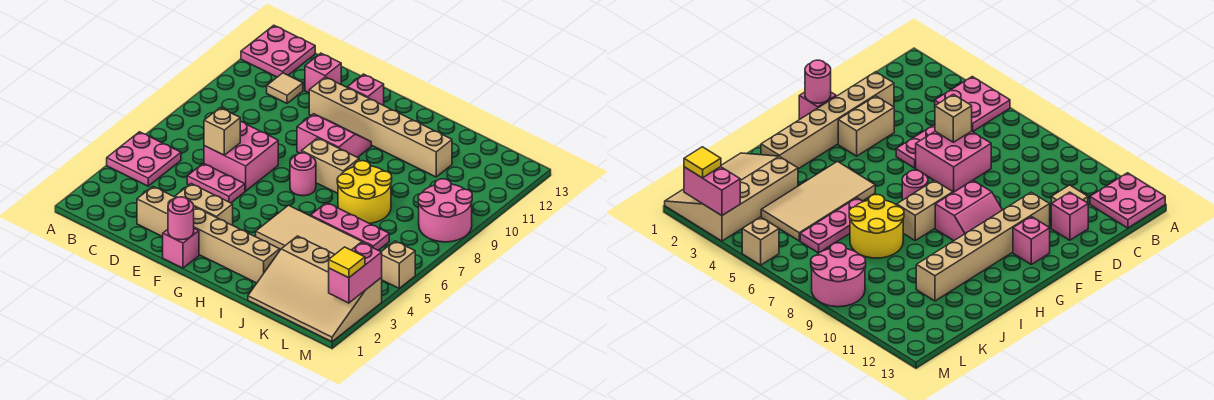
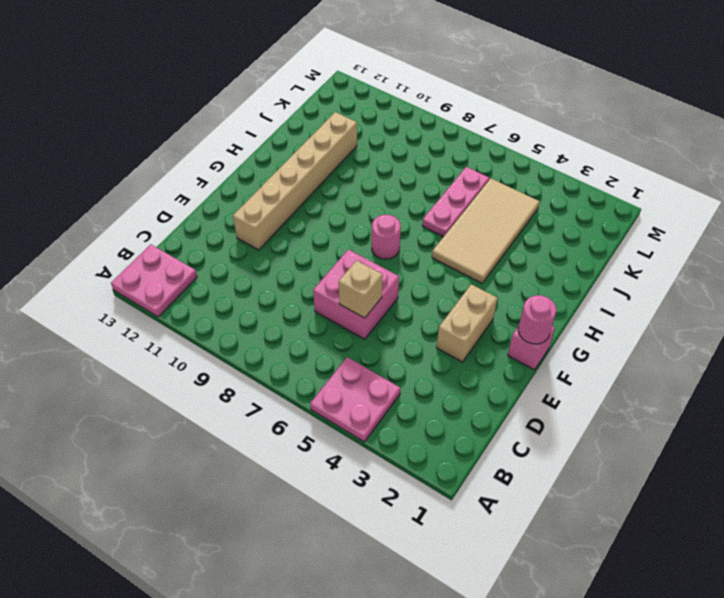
none -> tan tile C11 level 1
none -> tan brick D2:I2 level 1
none -> pink plate D5:E5 level 1

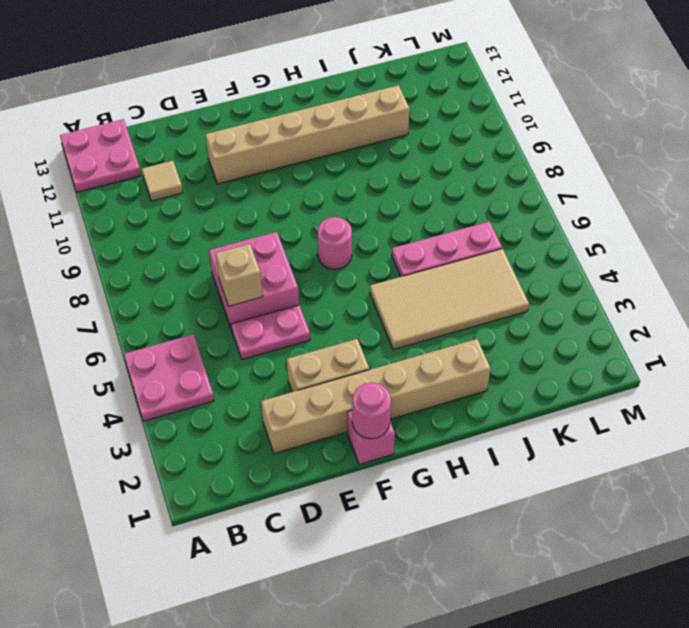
none -> pink brick D12 level 1
none -> pink slope F9:G10 level 1 top 9
none -> pink brick F12 level 1

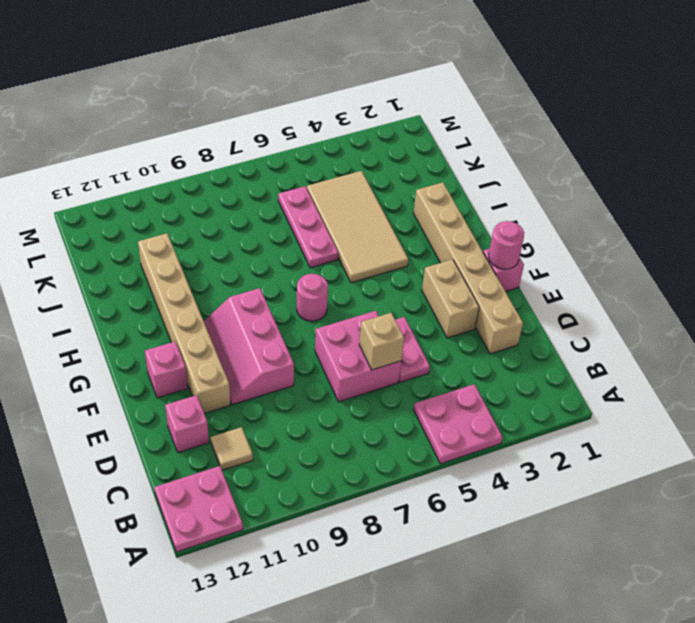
pink slope E9:G10 level 1 top 9 -> pink slope F9:G10 level 1 top 9
none -> tan brick G8:H8 level 1
none -> yellow round brick I7:J8 level 1
none -> tan slope J1:M3 level 1 top 3

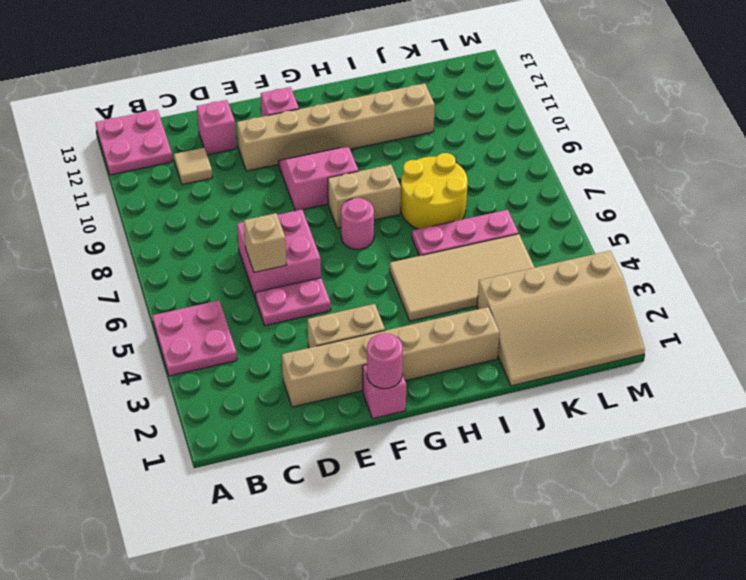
none -> pink round brick L8:M9 level 1
none -> tan brick M5 level 1
none -> pink brick M2:M3 level 2

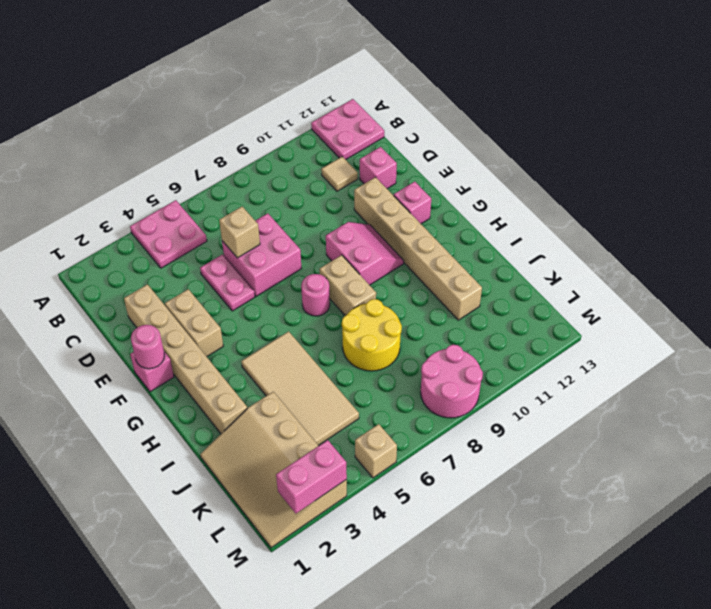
none -> pink plate I6:K6 level 1
none -> yellow tile M2 level 3

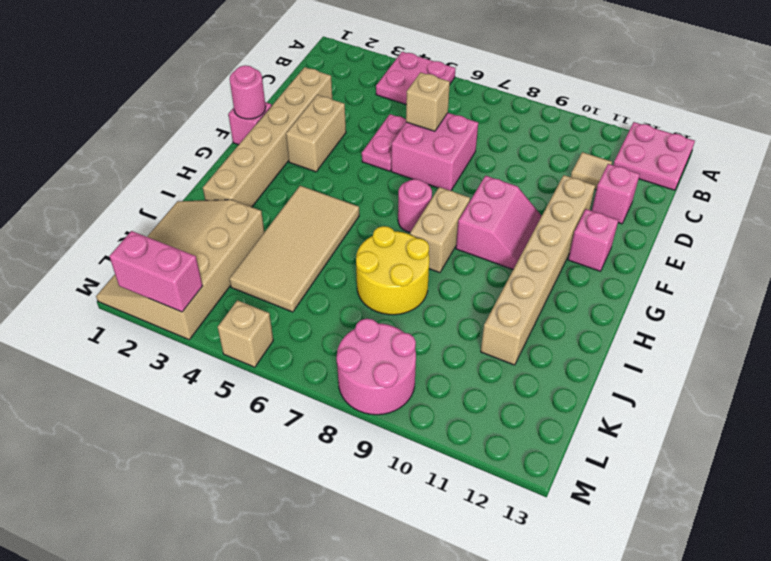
none -> pink plate I6:K6 level 1
none -> yellow tile M2 level 3

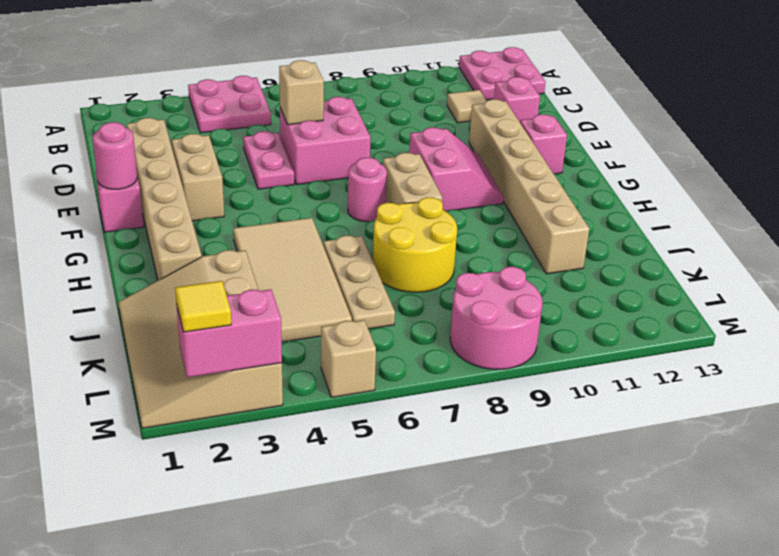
tan plate I6:K6 level 1 -> pink plate I6:K6 level 1

